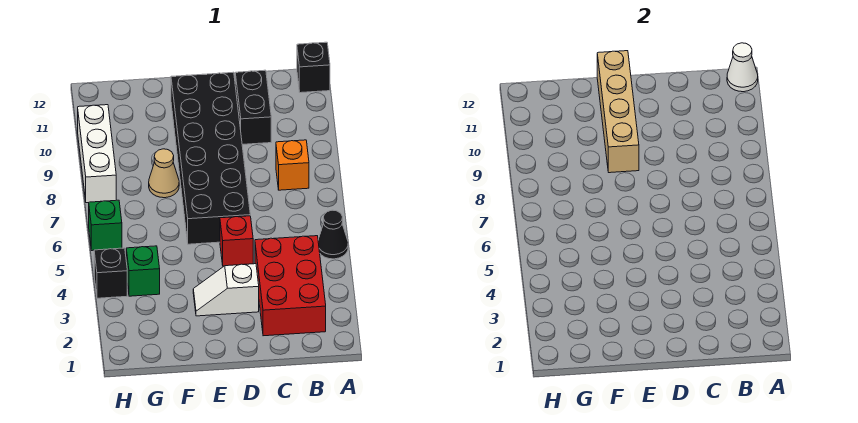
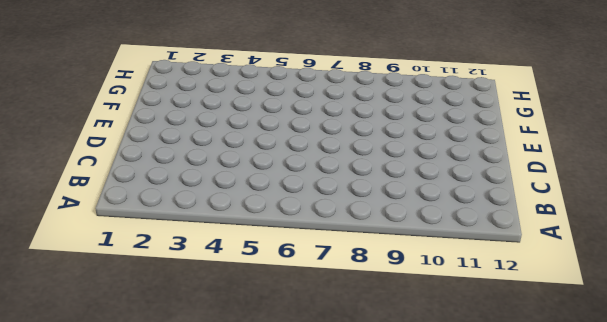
none -> black cone A5 level 1
none -> black brick A12 level 1
none -> red brick B2:C4 level 1

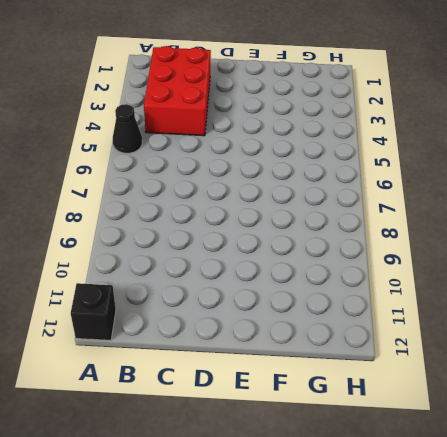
none -> orange brick B8 level 1
none -> black brick C10:C11 level 1
none -> white slope D3:E3 level 1 top D

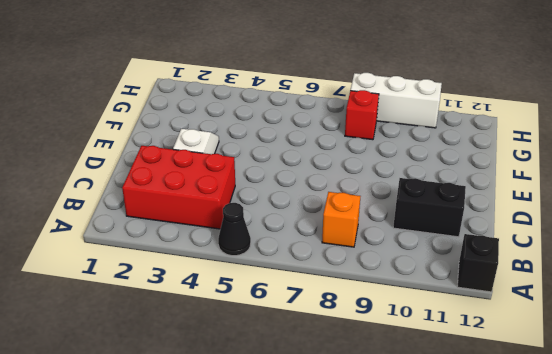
red brick G8 level 1 -> red brick D5 level 1
none -> black brick D6:E11 level 1
none -> tan cone F8 level 1
none -> green brick G4 level 1

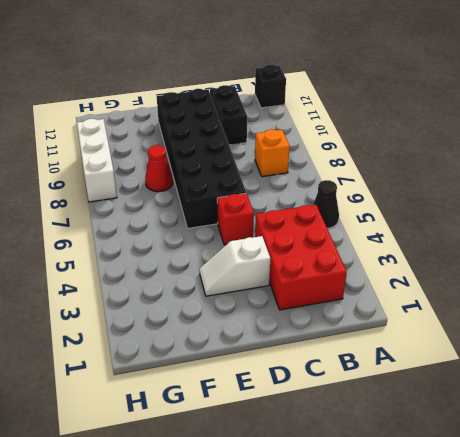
red cone F8 level 1 -> tan cone F8 level 1
none -> green brick G4 level 1
none -> black brick H4 level 1
none -> green brick H6 level 1

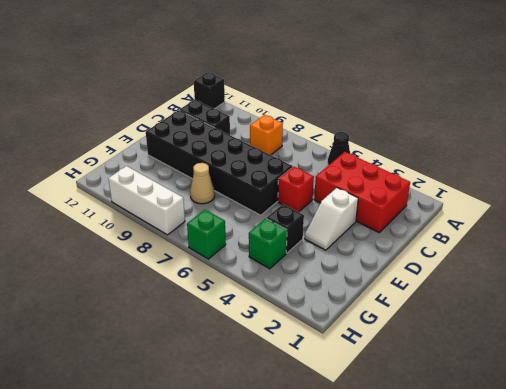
black brick F4 level 1 -> black brick H4 level 1
none -> white cone A12 level 2
none -> tan brick E9:E12 level 2

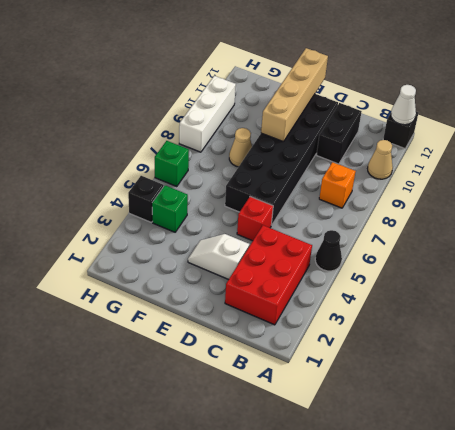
tan cone A10 level 1 -> none

